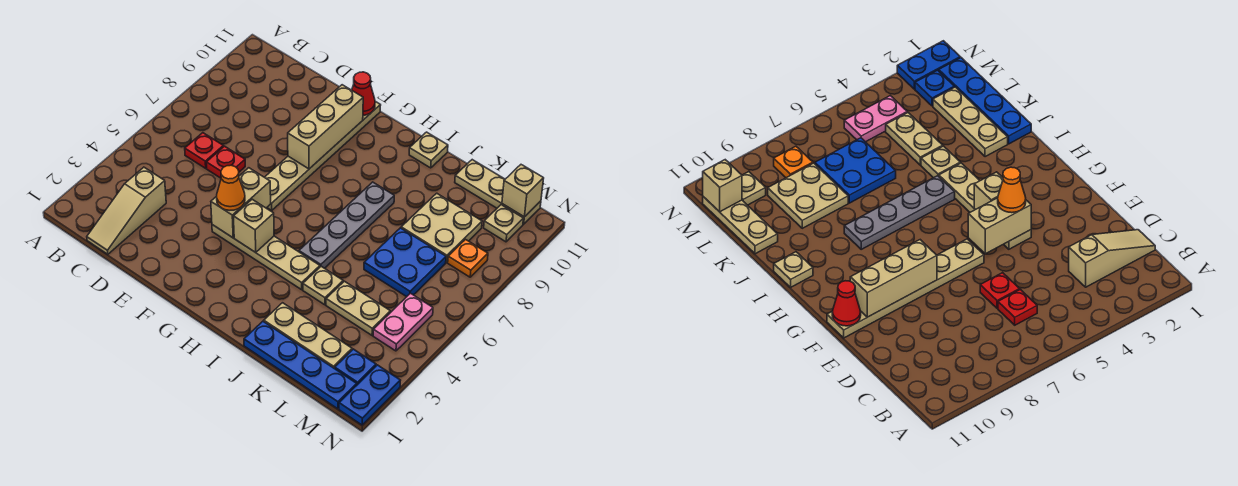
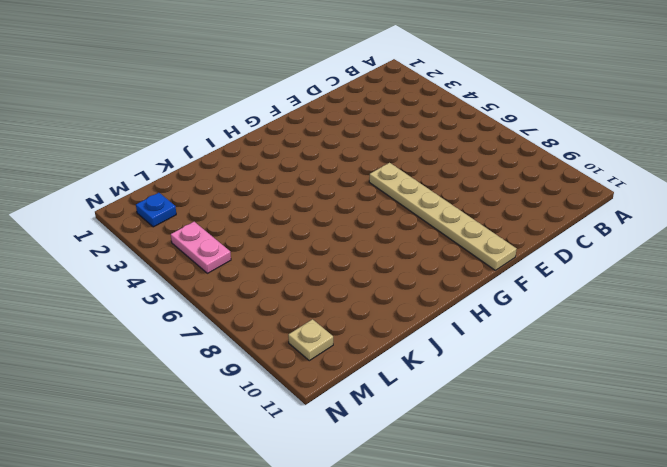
none -> tan slope C1:C3 level 1 top 3
none -> red plate C6 level 1
none -> red plate D6 level 1

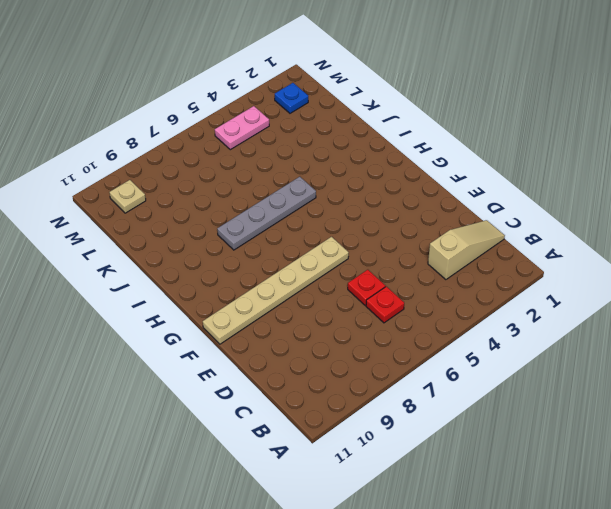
none -> tan plate F4:I4 level 1
none -> tan plate I11 level 1
none -> blue plate J1:M1 level 1

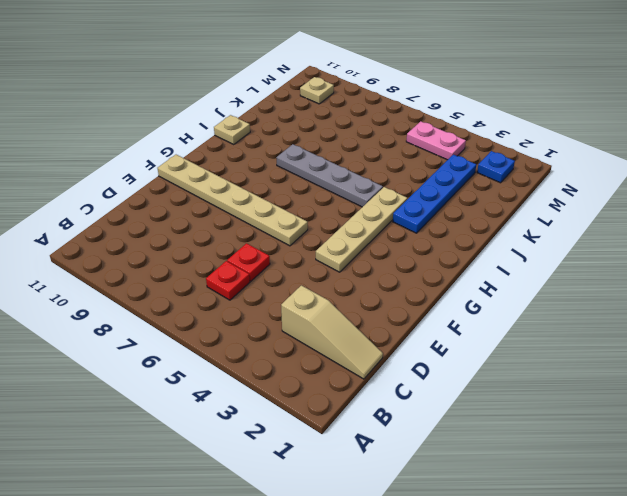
blue plate I3:L3 level 1 -> blue plate J1:M1 level 1
none -> tan plate J2:L2 level 1
none -> tan plate J4 level 1
none -> tan plate K4:L4 level 1

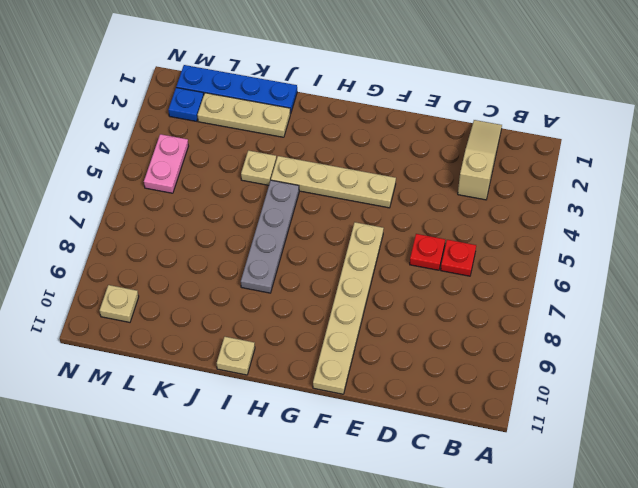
none -> tan plate K4:L4 level 1
none -> blue plate K6:L7 level 1
none -> tan plate K8:L9 level 1

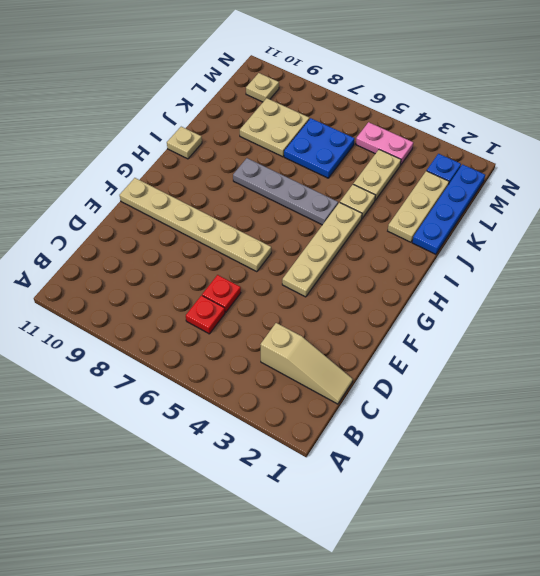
none -> tan plate K11:M11 level 1
none -> orange plate M8 level 1
none -> blue plate N1:N2 level 1

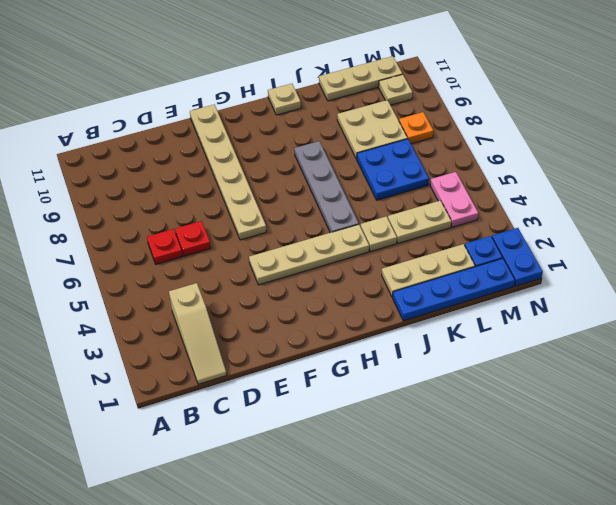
none -> tan brick F4:F5 level 2
none -> tan brick F8:F10 level 2
none -> red cone F11 level 2

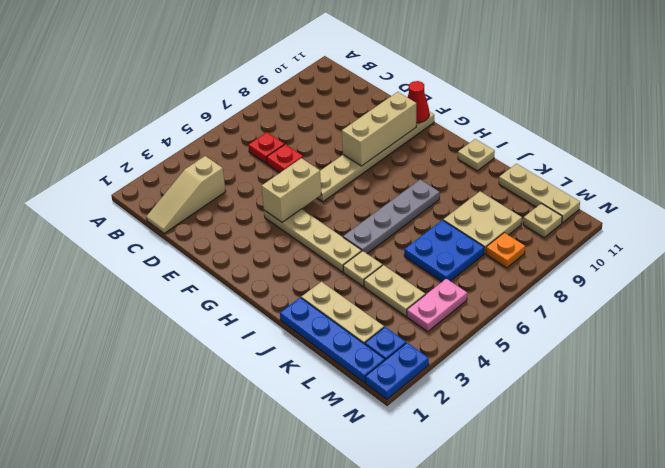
none -> tan brick G4 level 2
none -> tan brick M11 level 2
none -> orange cone F4 level 3

